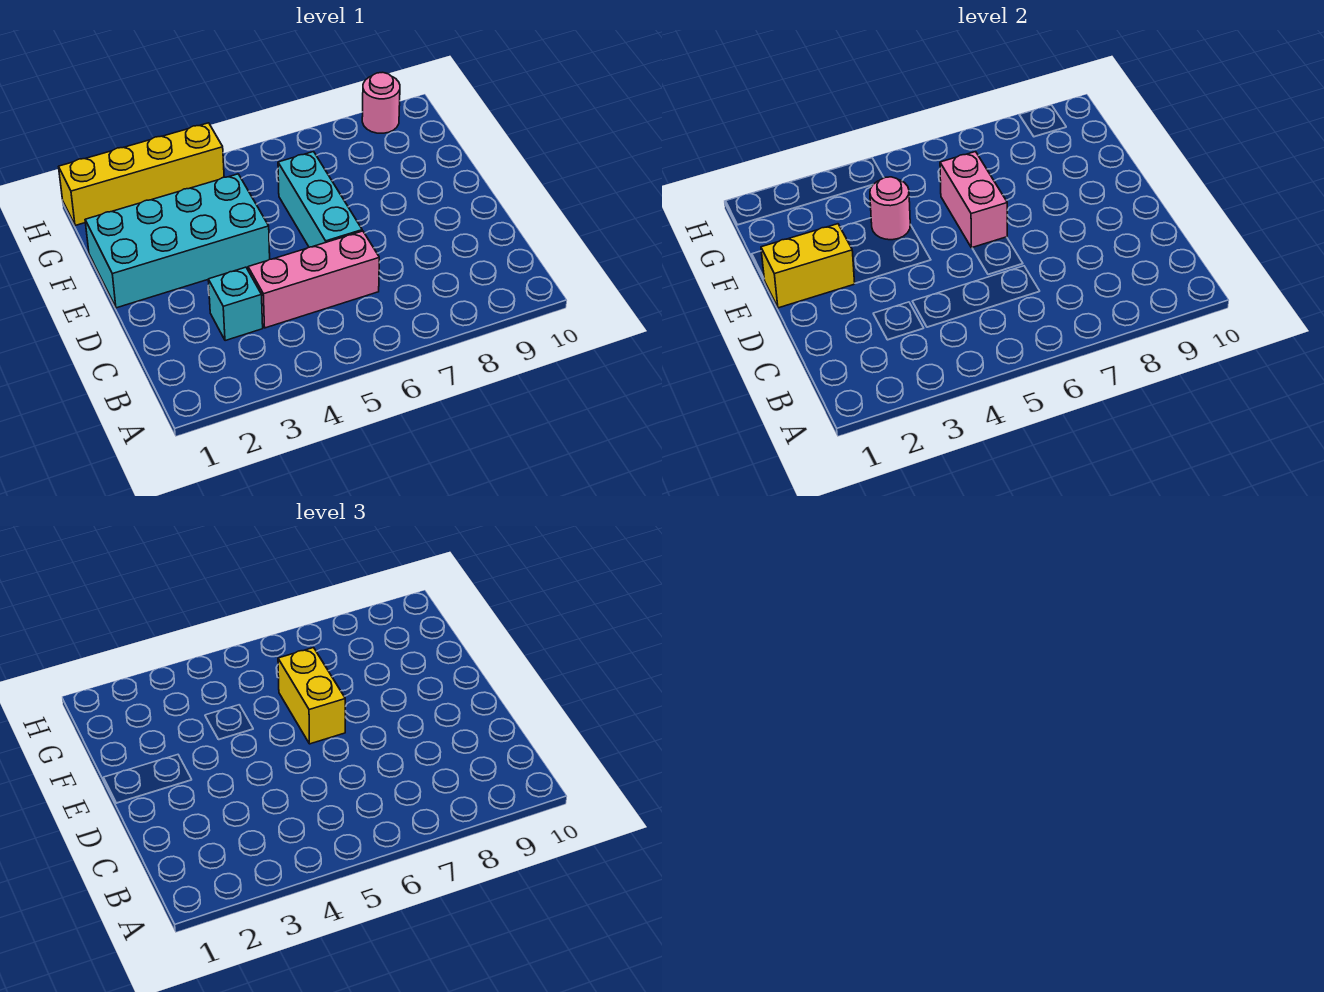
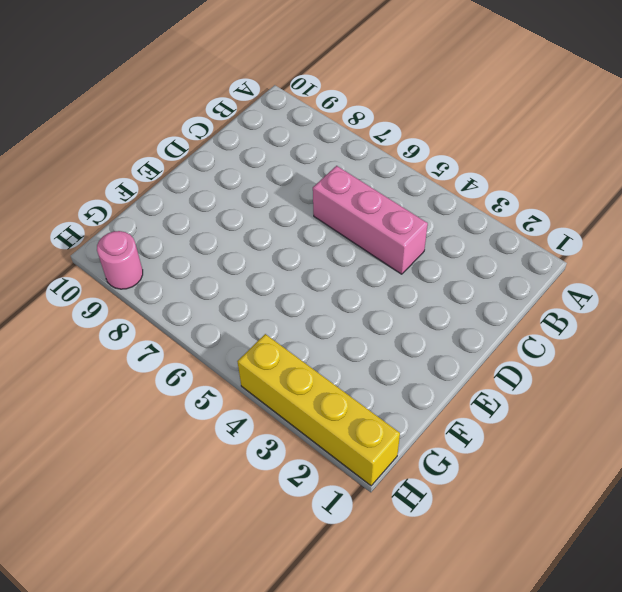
none -> cyan brick C3 level 1
none -> cyan brick D6:F6 level 1

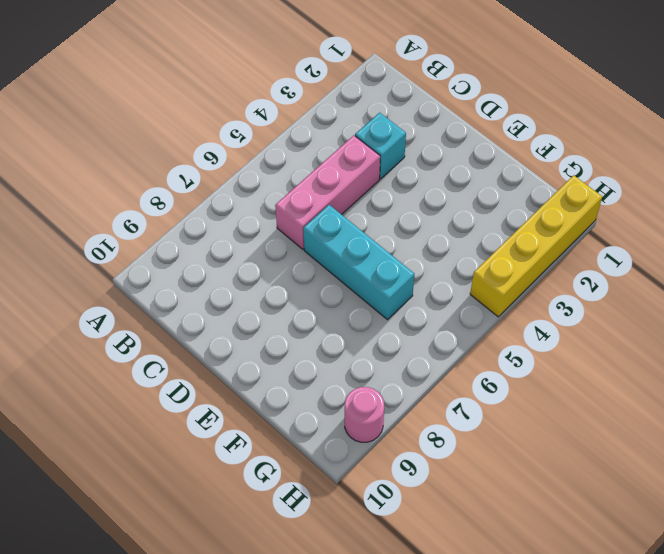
none -> cyan brick E1:F4 level 1
none -> yellow brick E1:E2 level 2

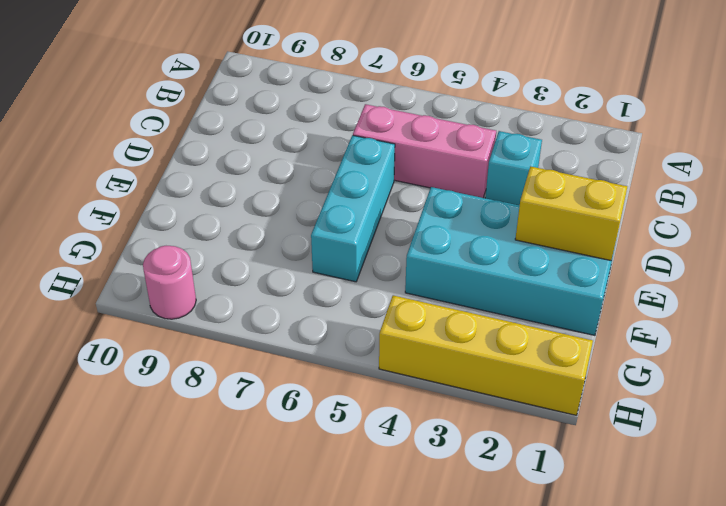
none -> pink brick E6:F6 level 2
none -> pink round brick F4 level 2

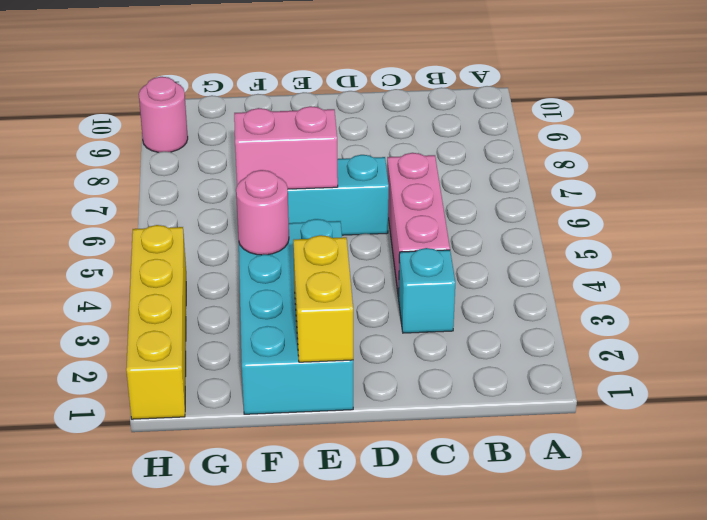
none -> yellow brick E6:F6 level 3

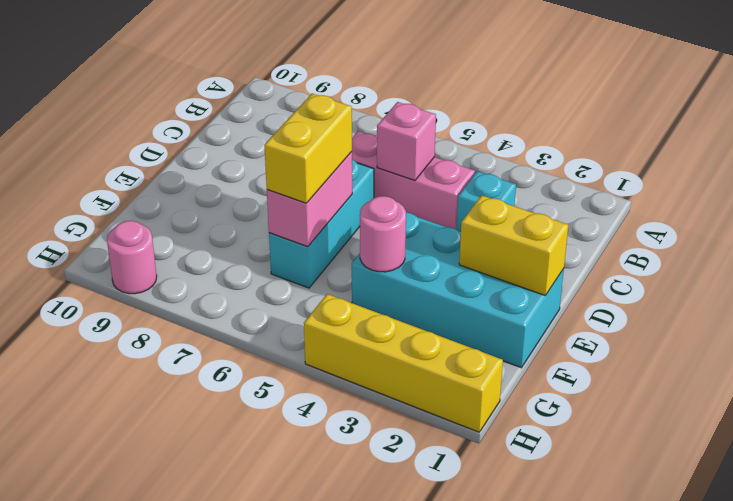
pink brick C5 level 2 -> none

